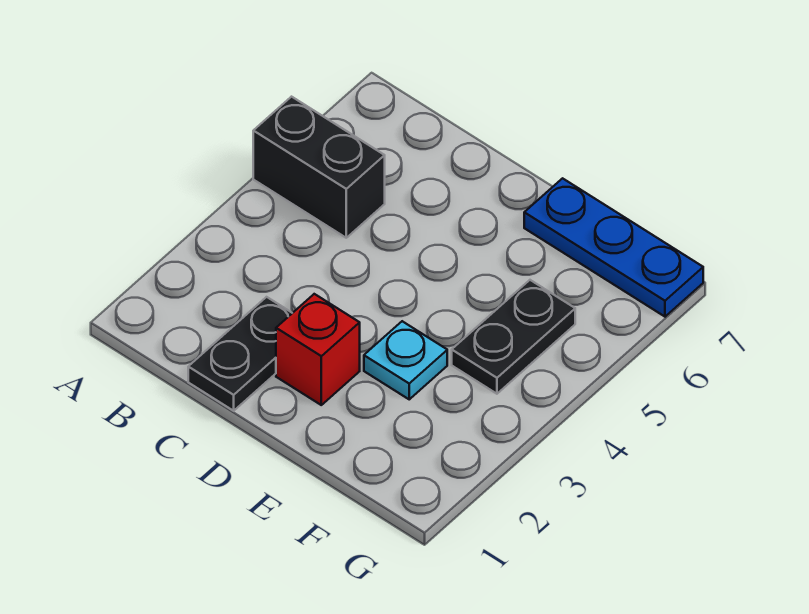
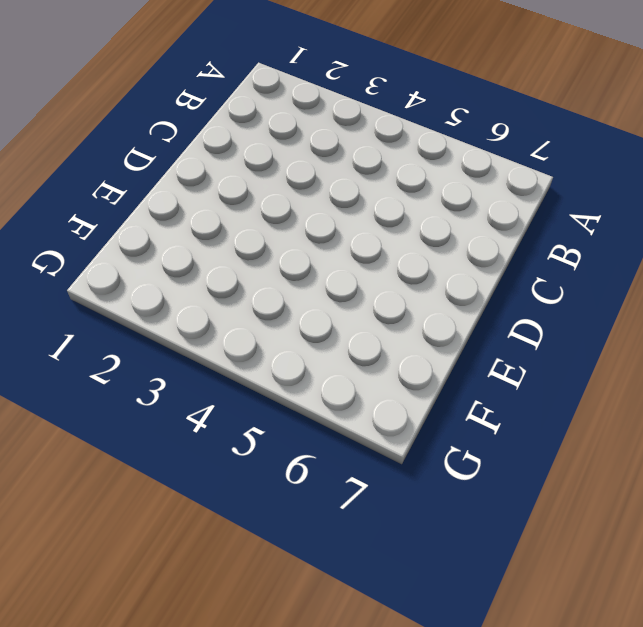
none -> black brick A5:B5 level 1
none -> black plate C1:C2 level 1

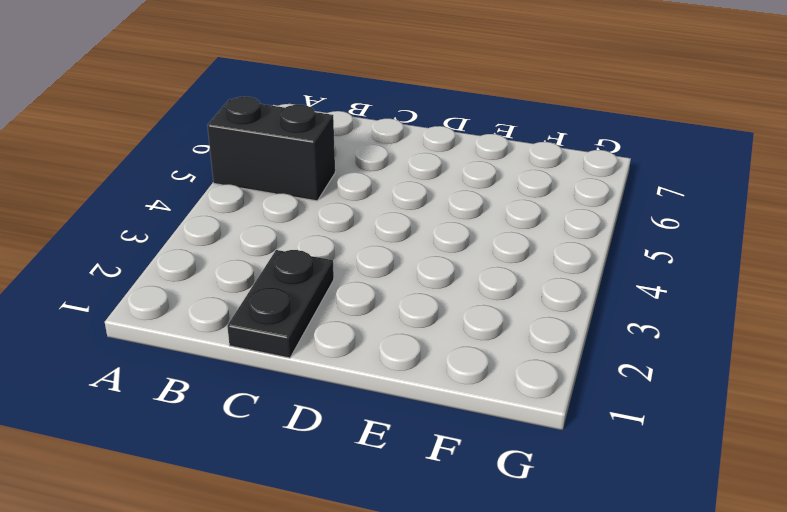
none -> red brick D2 level 1
none -> cyan plate E3 level 1

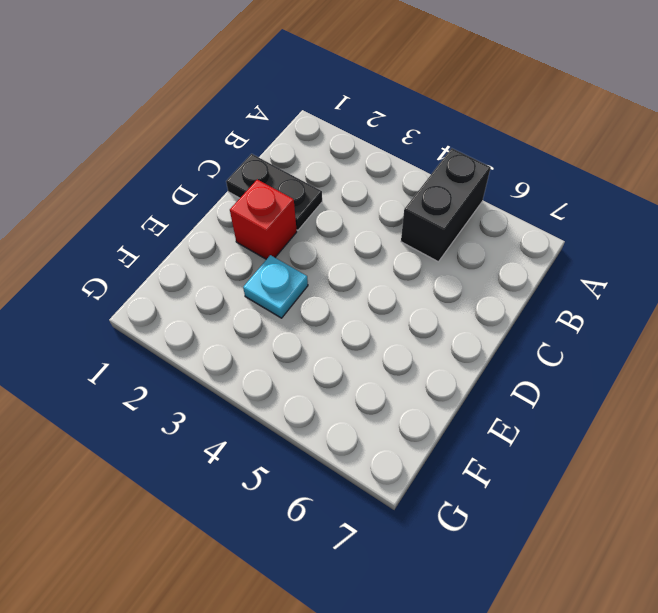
none -> blue plate E7:G7 level 1
none -> black plate F4:F5 level 1

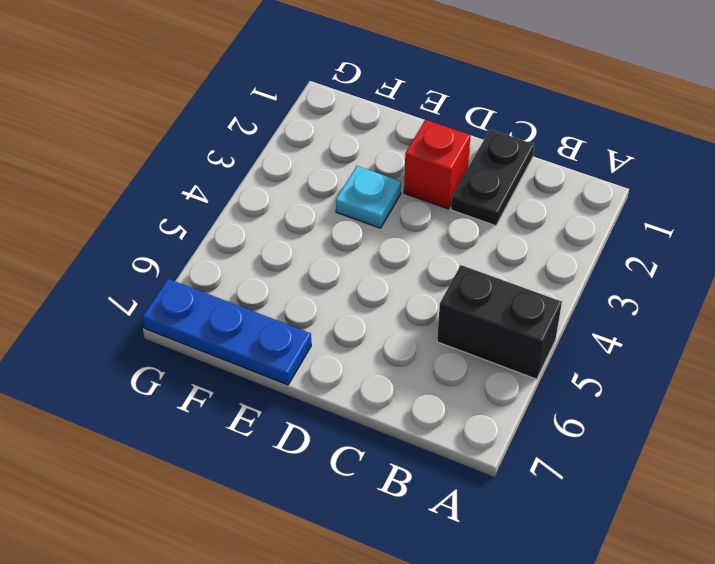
none -> black plate F4:F5 level 1

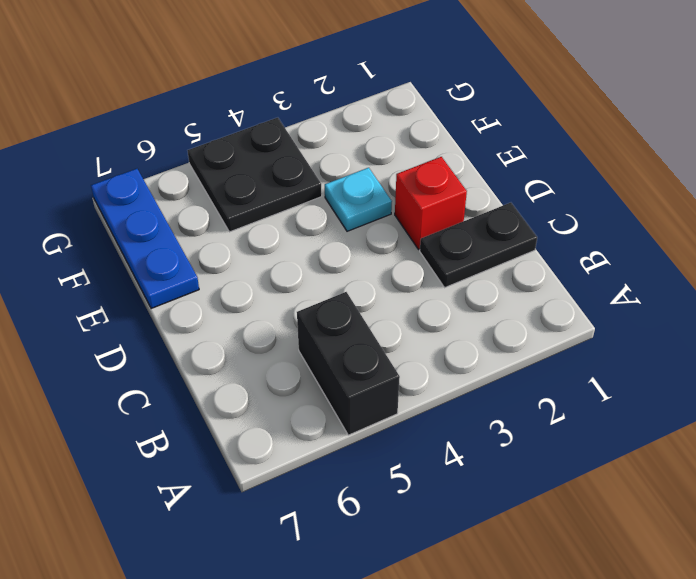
black plate F4:G5 level 1 -> black plate F4:F5 level 1

